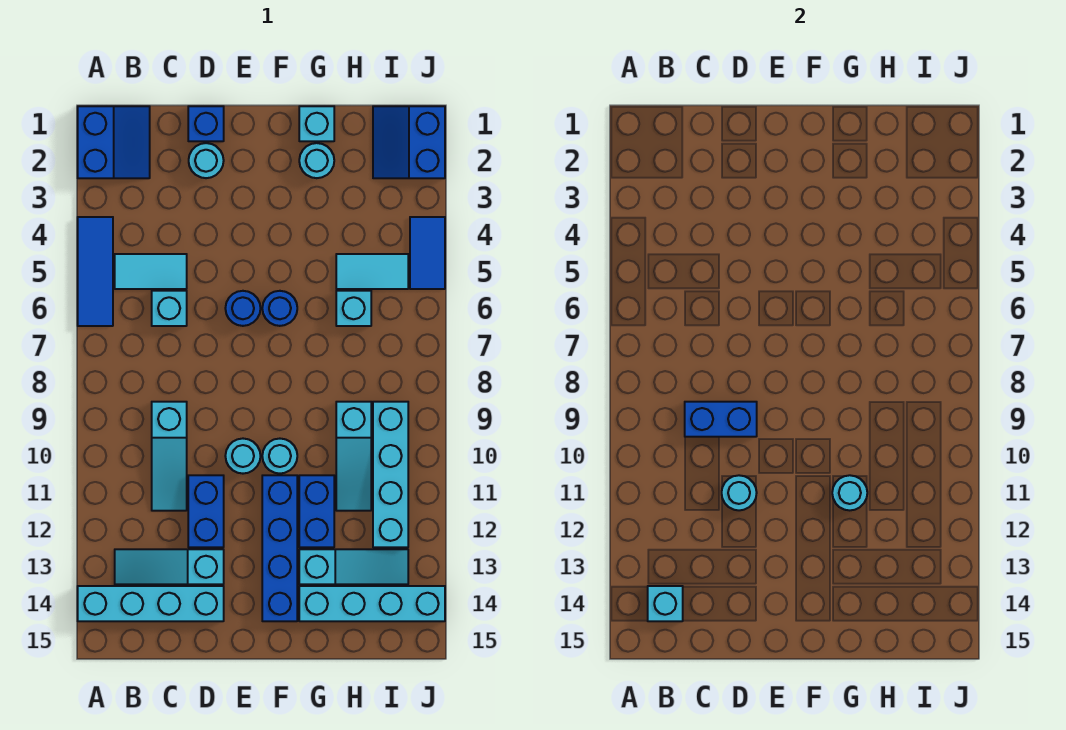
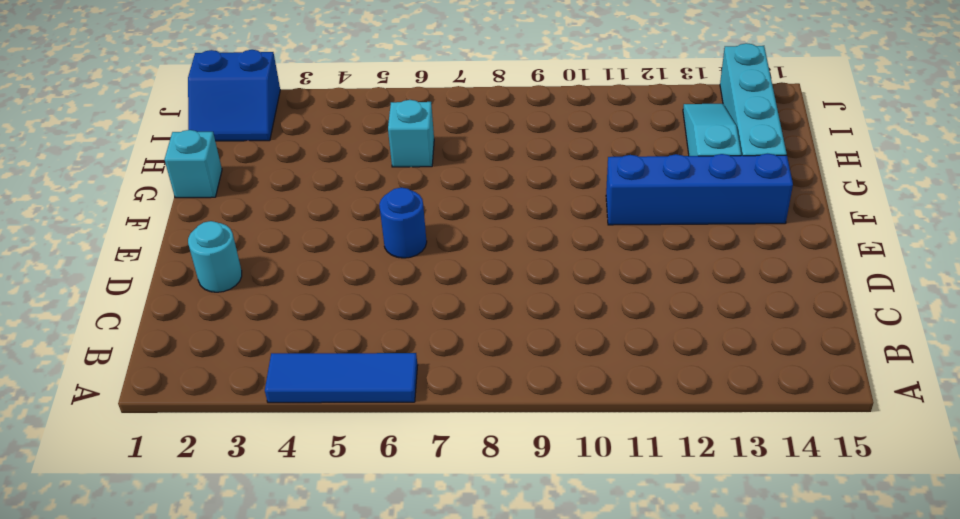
none -> blue slope A1:B2 level 1 top A
none -> cyan brick A14:D14 level 1
none -> cyan tile B5:C5 level 1
none -> cyan slope B13:D13 level 1 top D

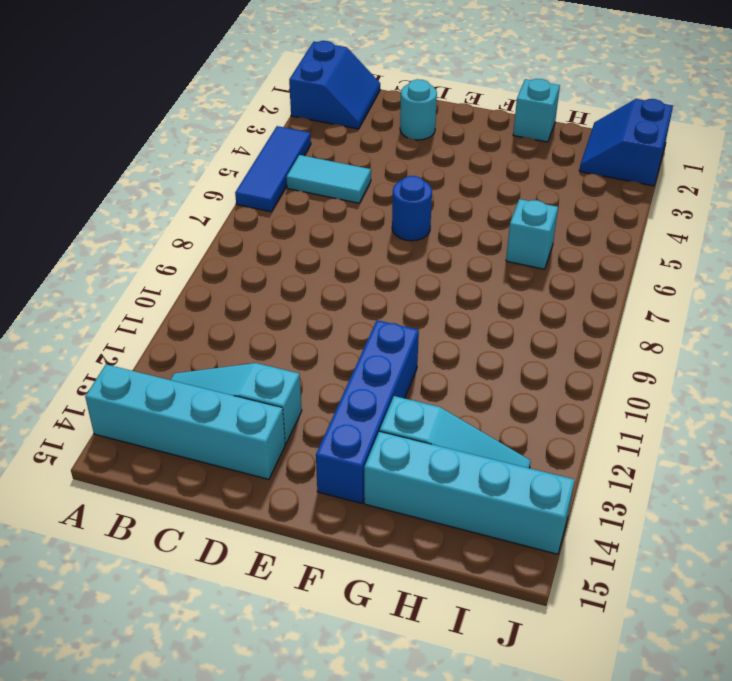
none -> cyan brick C6 level 1
none -> cyan slope C9:C11 level 1 top 9
none -> blue brick D1 level 1
none -> blue brick D11:D12 level 1

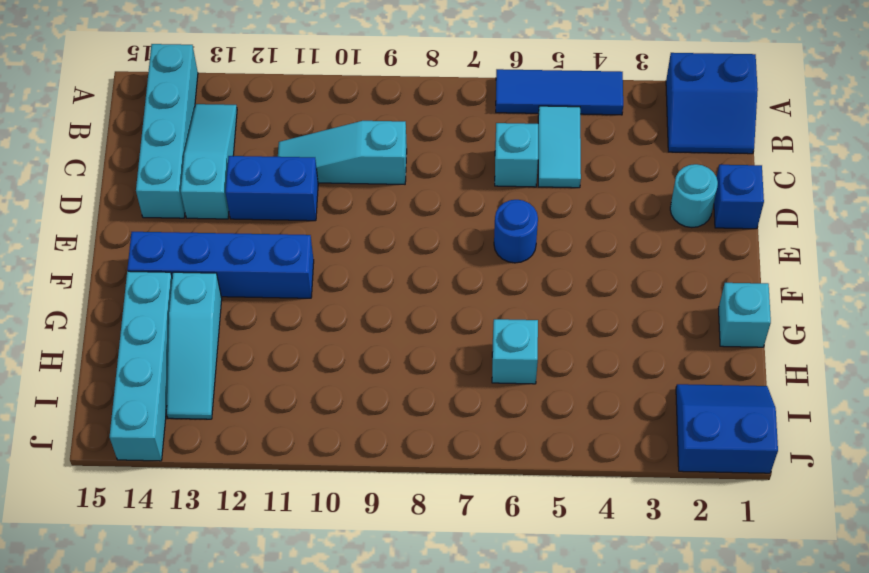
none -> cyan round brick E10 level 1
none -> blue round brick F6 level 1
none -> cyan round brick F10 level 1
none -> cyan round brick G2 level 1

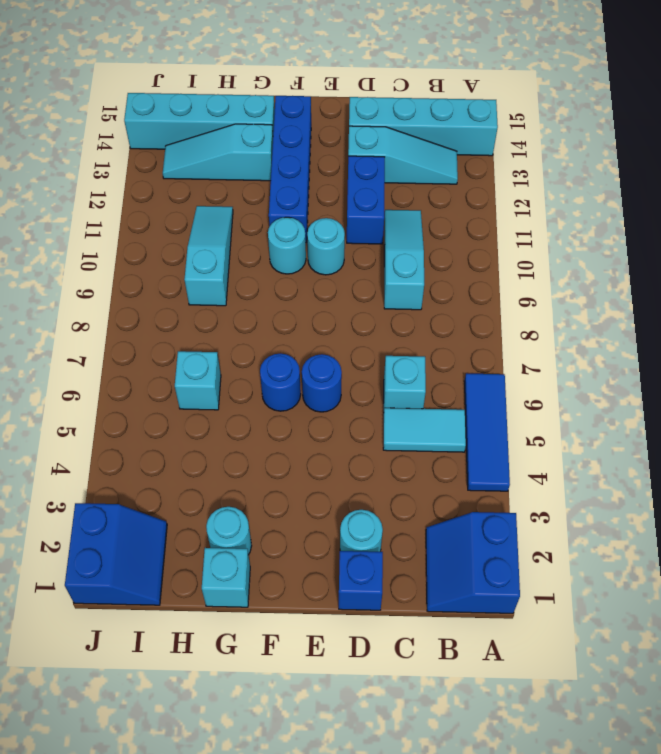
none -> blue brick G11:G12 level 1
none -> cyan tile H5:I5 level 1
none -> cyan brick I9:I12 level 1
none -> blue tile J4:J5 level 1

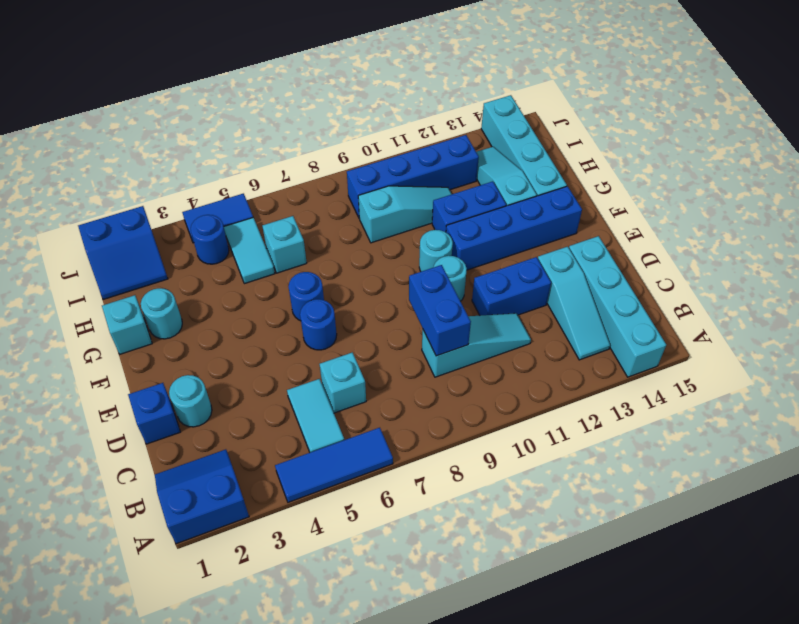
blue round brick I4 level 1 -> none
blue brick I9:I12 level 1 -> cyan brick I9:I12 level 1
none -> cyan brick B14 level 2
none -> cyan round brick D11 level 2
none -> cyan round brick G11 level 2

